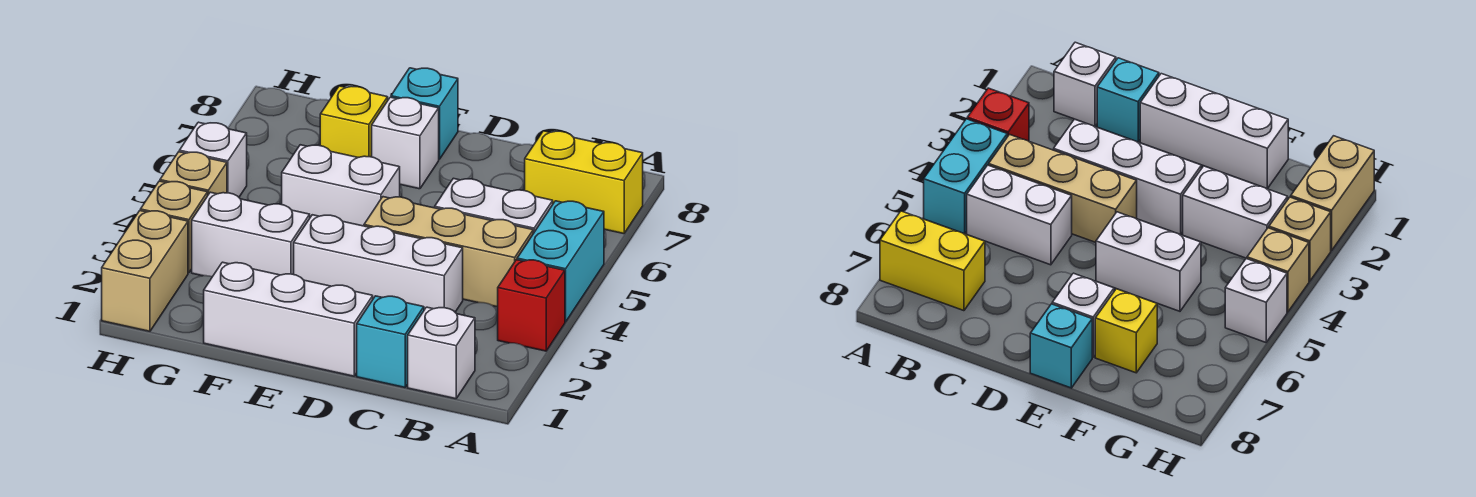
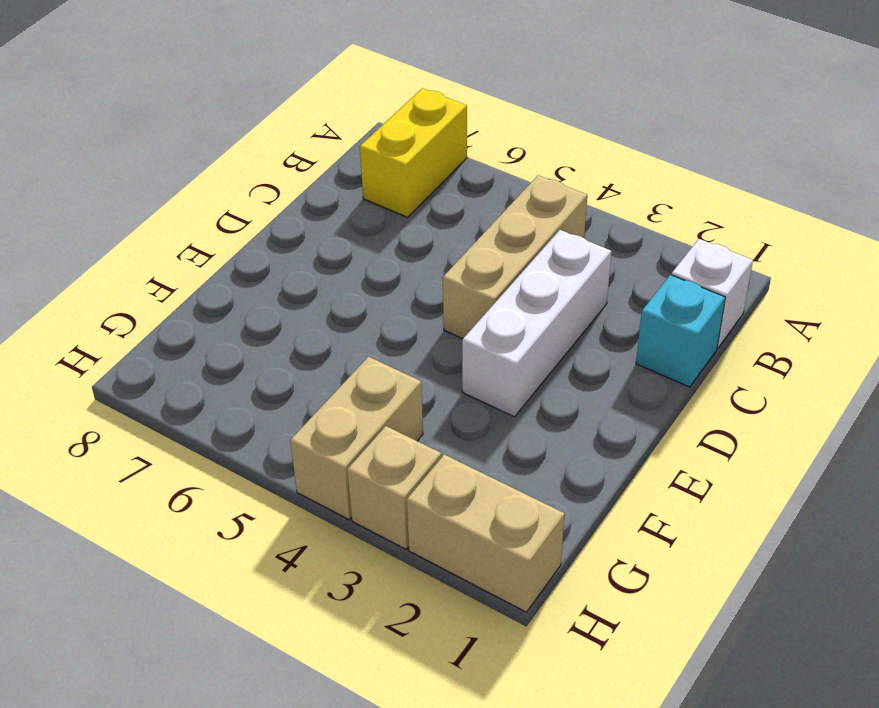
tan brick G4:H4 level 1 -> tan brick H4 level 1
none -> red brick A3 level 1
none -> cyan brick A4:A5 level 1
none -> white brick B5:C5 level 1

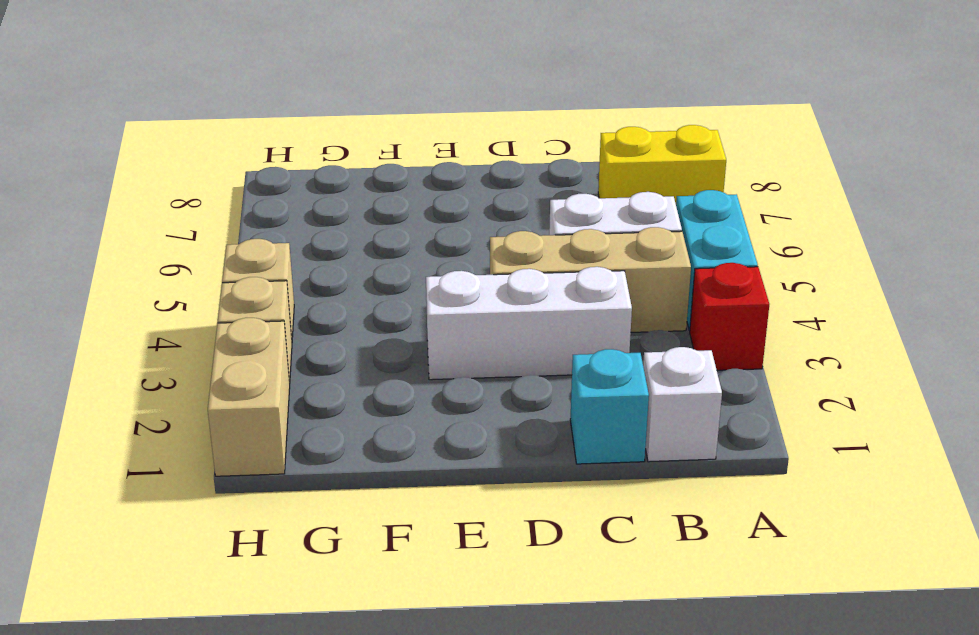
none -> white brick D1:F1 level 1
none -> white brick E5:F5 level 1
none -> white brick E7 level 1

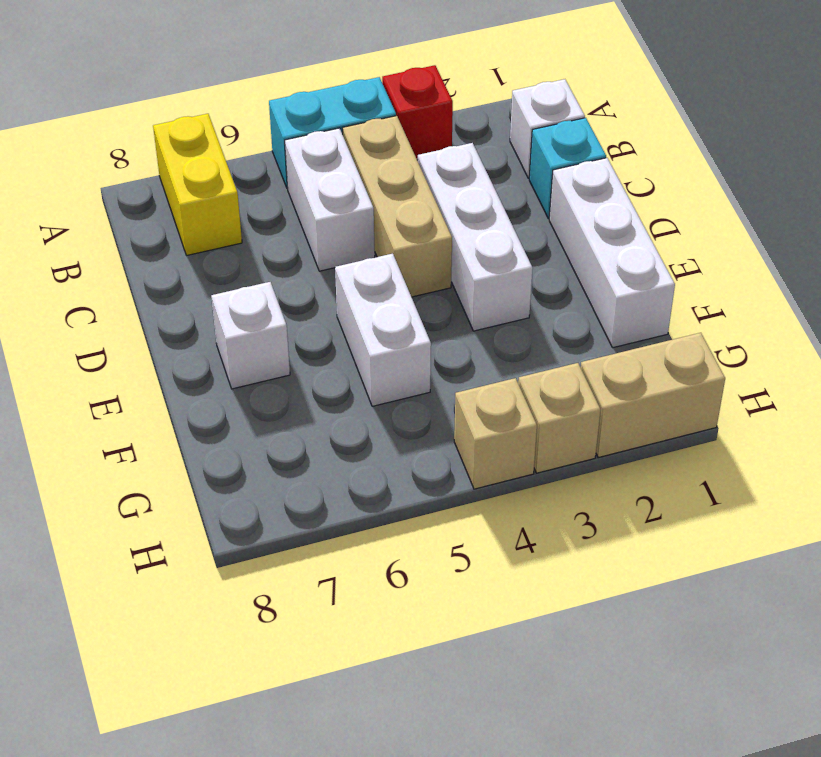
none -> cyan brick E8 level 1
none -> white brick F3:G3 level 1
none -> yellow brick F7 level 1

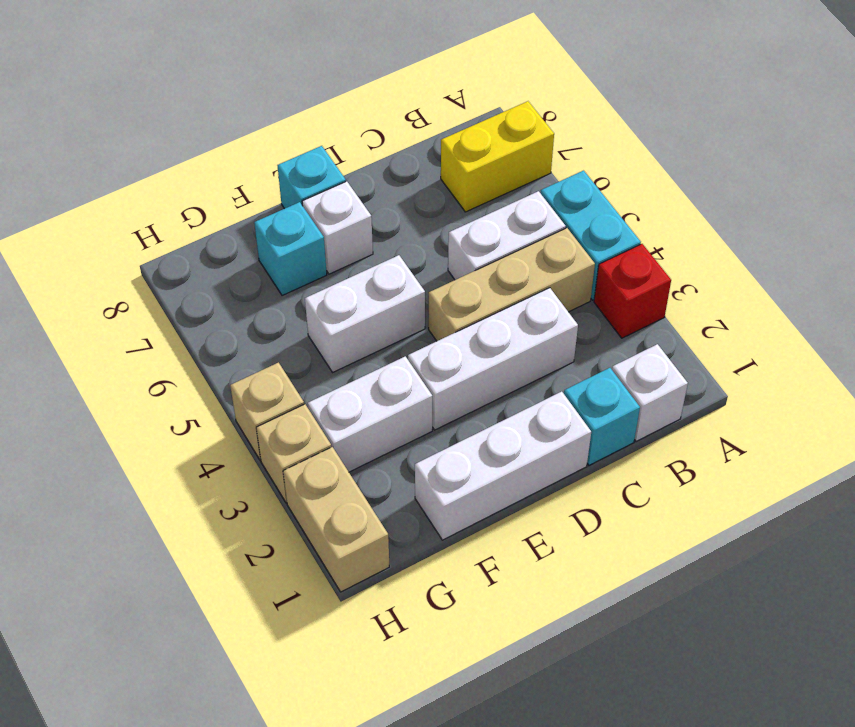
cyan brick F7 level 1 -> yellow brick F7 level 1
none -> white brick H5 level 1

